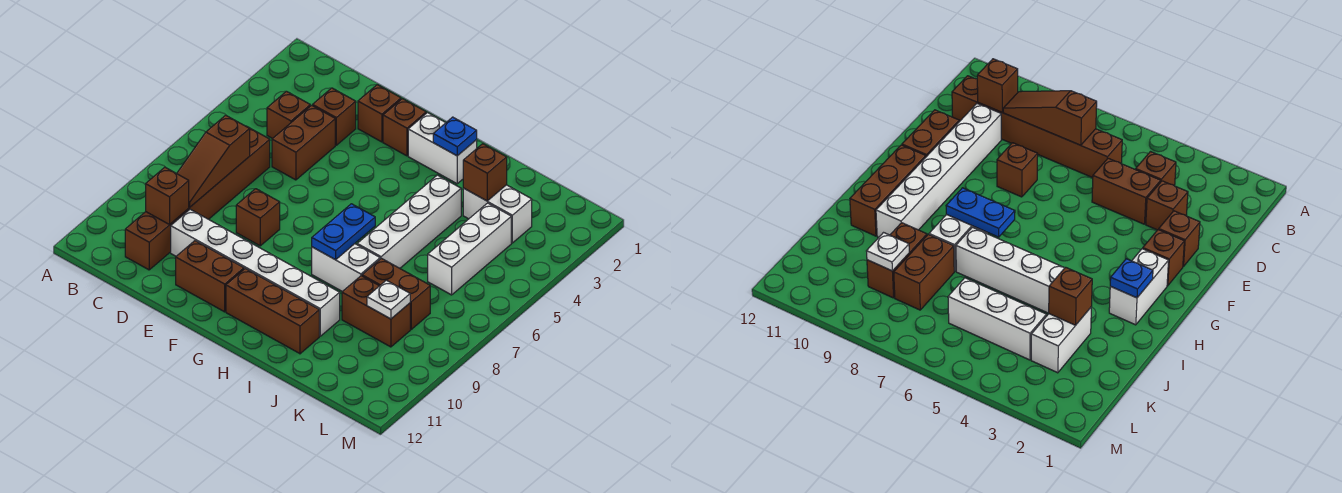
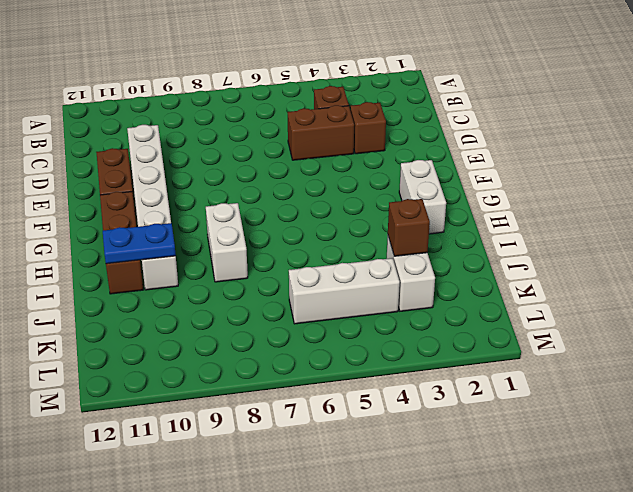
blue plate I10:I11 level 2 -> blue plate H7:H8 level 2
none -> brown brick C6:C11 level 1
none -> brown brick E2 level 1
none -> brown brick E8 level 1

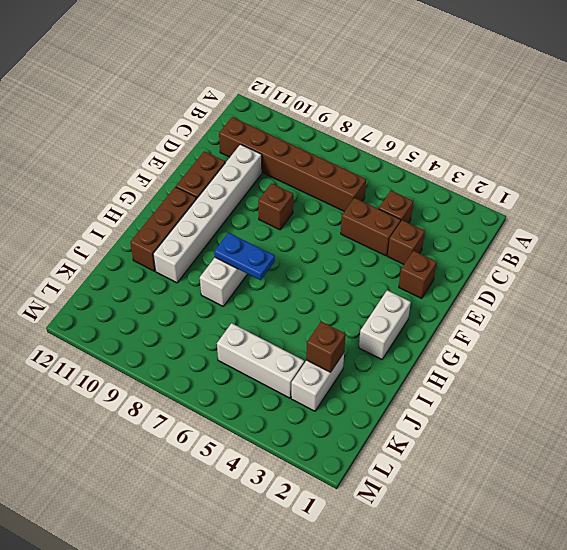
none -> brown brick F2 level 1
none -> white brick I4:I7 level 1
none -> brown brick J8:K8 level 1

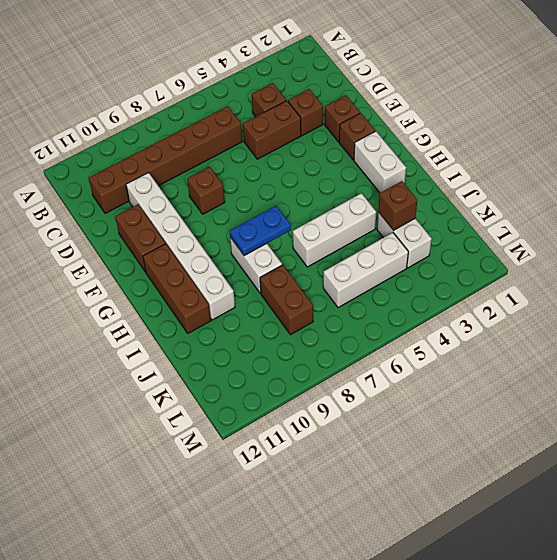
white brick I4:I6 level 1 -> white brick I4:I7 level 1
none -> brown brick J9:K9 level 1
none -> brown slope C7:C9 level 2 top 7
none -> brown brick C10 level 2

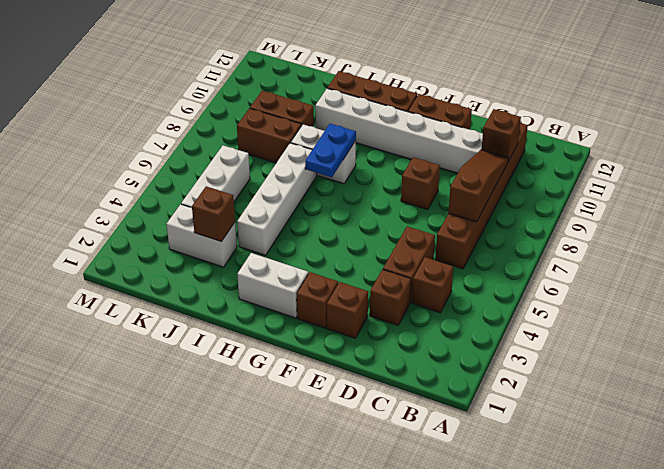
none -> blue plate H2 level 2
none -> white plate K9 level 2

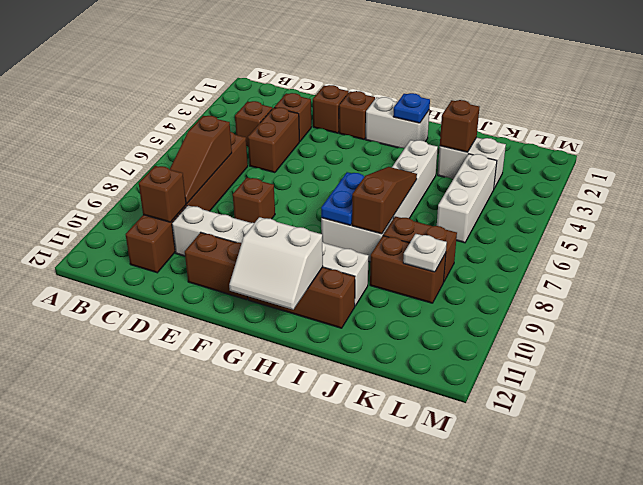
white slope G11:H12 level 2 top 11 -> none
brown slope I6:I8 level 2 top 8 -> none

